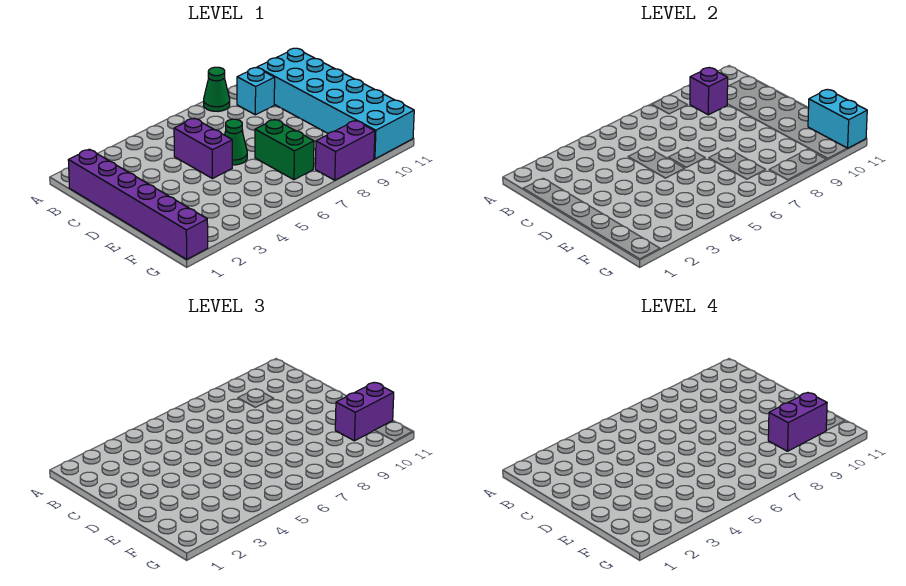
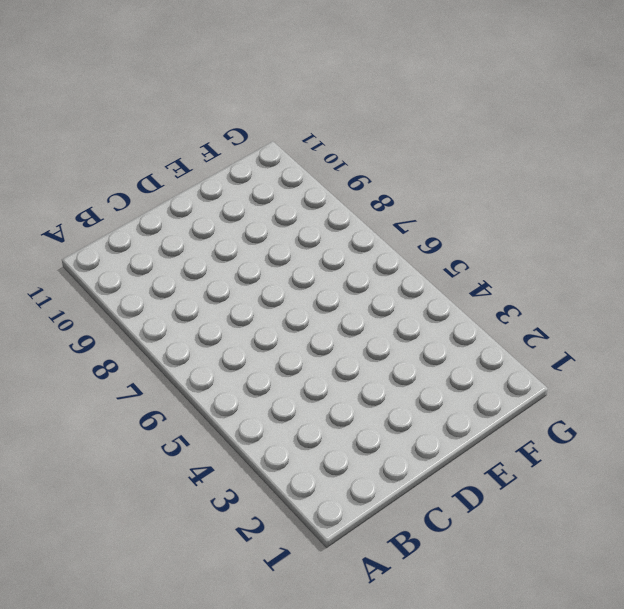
none -> green cone A8 level 1
none -> purple brick B1:G1 level 1
none -> cyan brick B9 level 1

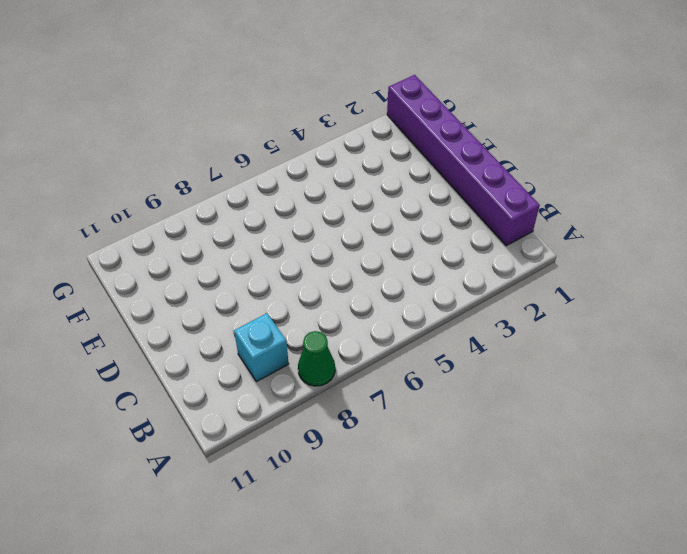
none -> cyan brick B10:G11 level 1
none -> purple brick C5:D5 level 1
none -> green cone D6 level 1

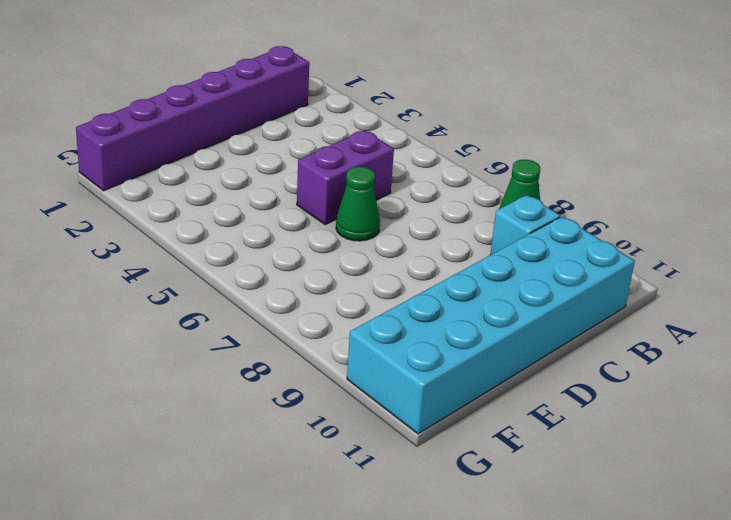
none -> green brick E7:F7 level 1
none -> purple brick G8:G9 level 1
none -> purple brick B9 level 2

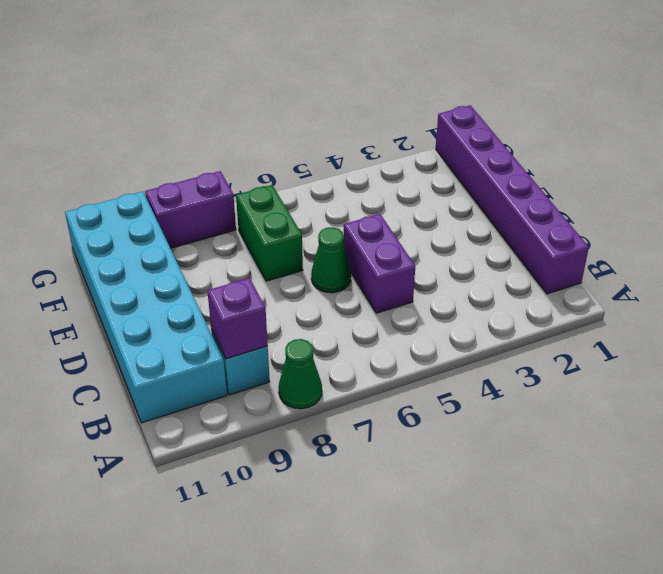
none -> cyan brick F11:G11 level 2
none -> purple brick F10:F11 level 3
none -> purple brick F9:F10 level 4

